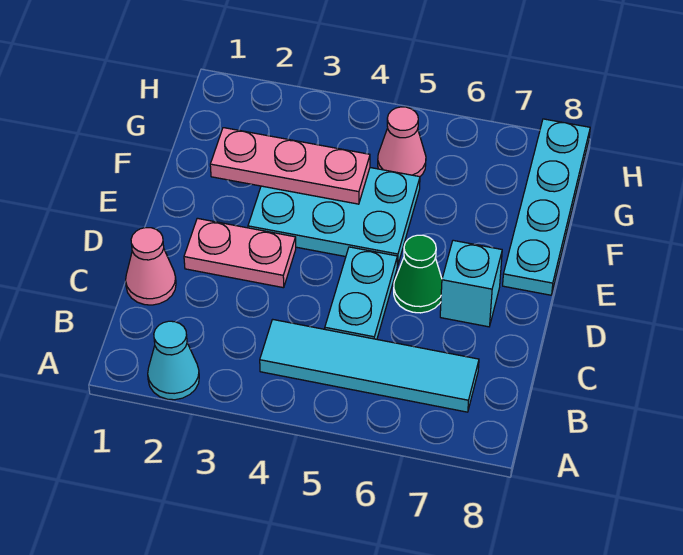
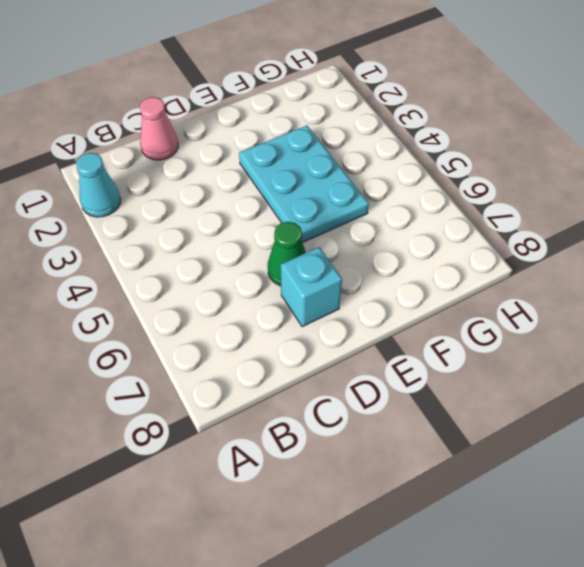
none -> cyan tile B4:B7 level 1
none -> cyan plate C5:D5 level 1

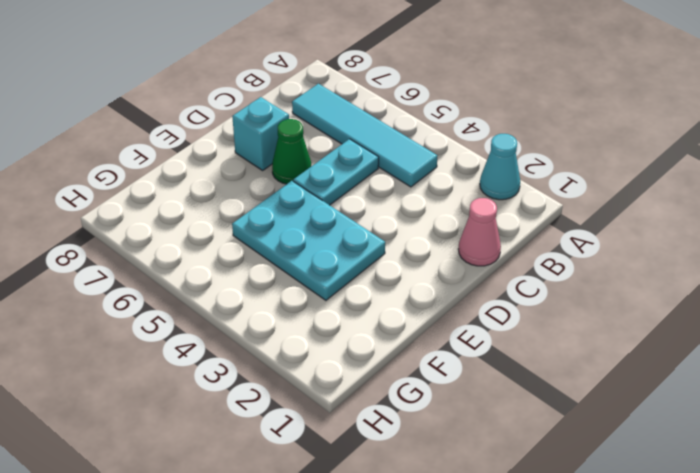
none -> pink plate D2:D3 level 1
none -> cyan plate E8:H8 level 1

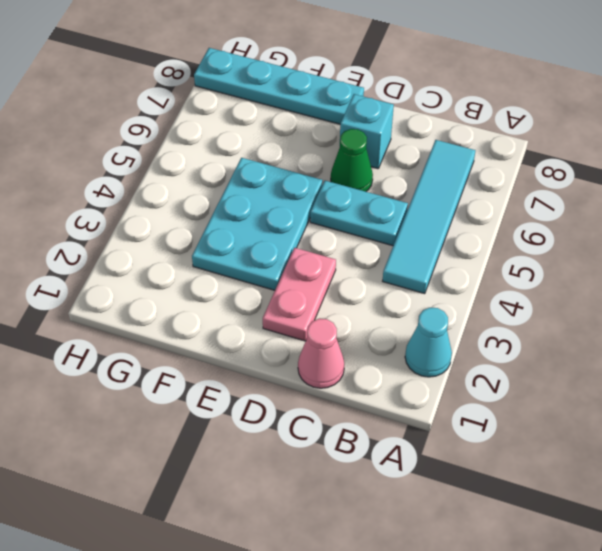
none -> pink cone G5 level 1
none -> pink plate F2:F4 level 2

